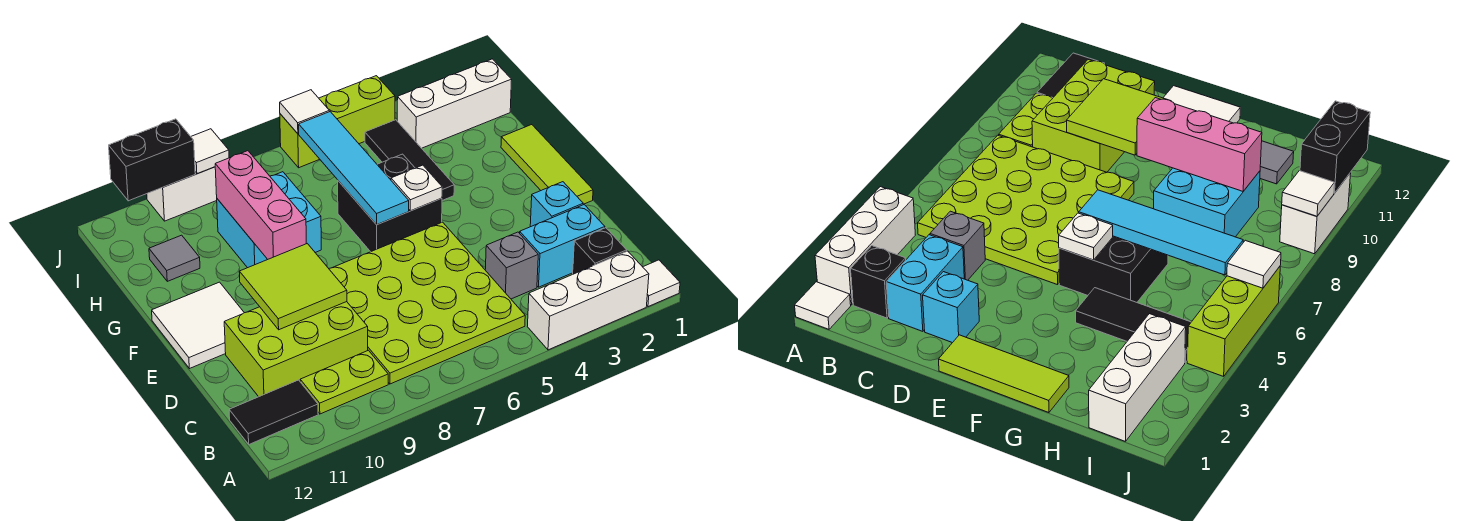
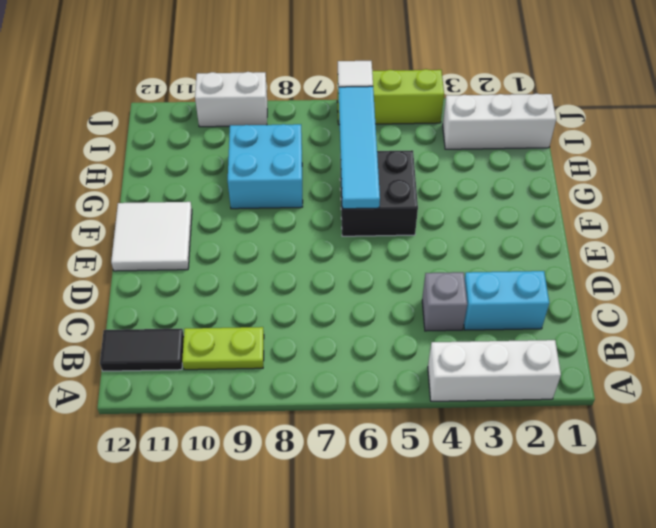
none -> white tile A1 level 1
none -> black brick B2 level 1
none -> lime plate B5:E8 level 1

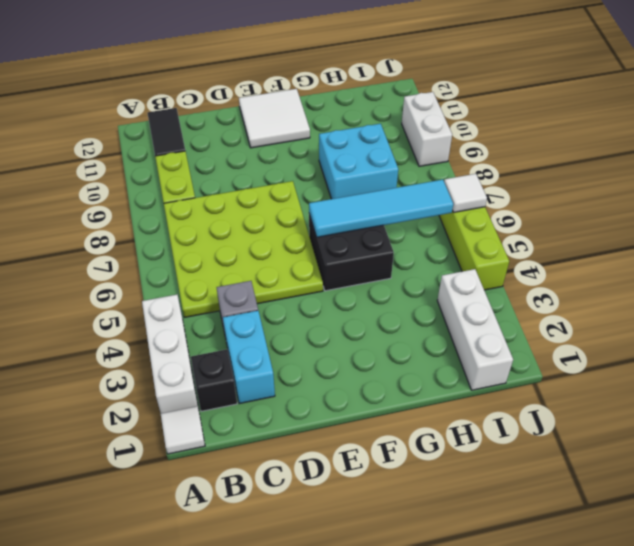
none -> lime brick C9:D11 level 1
none -> cyan brick D2 level 1
none -> lime tile E1:G1 level 1

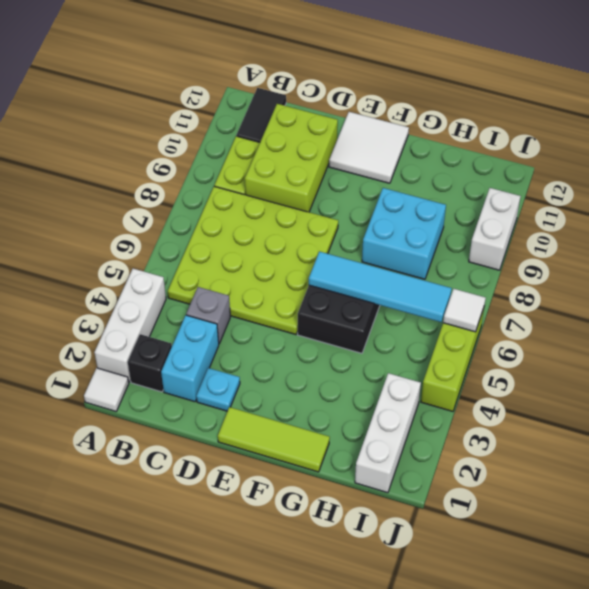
cyan plate D2 level 1 -> cyan brick D2 level 1
none -> black tile G4:I4 level 1
none -> grey tile H11 level 1
none -> lime tile D9:E10 level 2

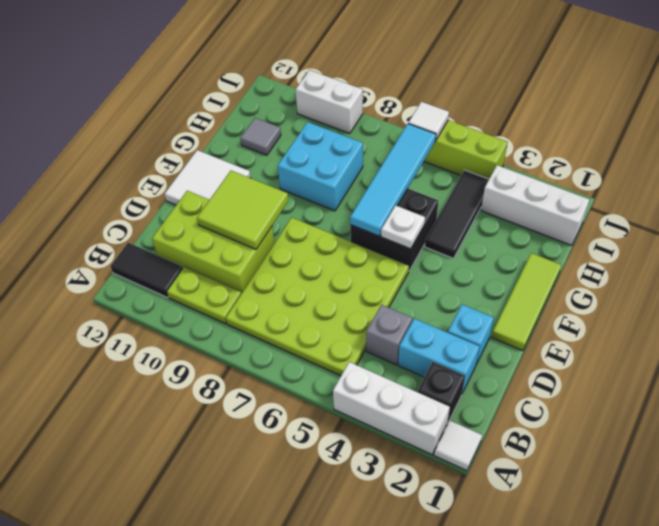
none -> pink brick F9:H9 level 2
none -> white tile J9 level 2
none -> black brick J10:J11 level 2

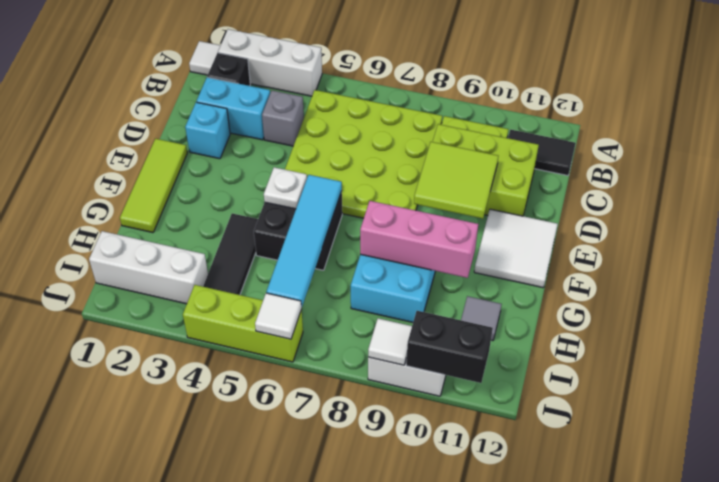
pink brick G8:G10 level 2 -> pink brick F9:H9 level 2

